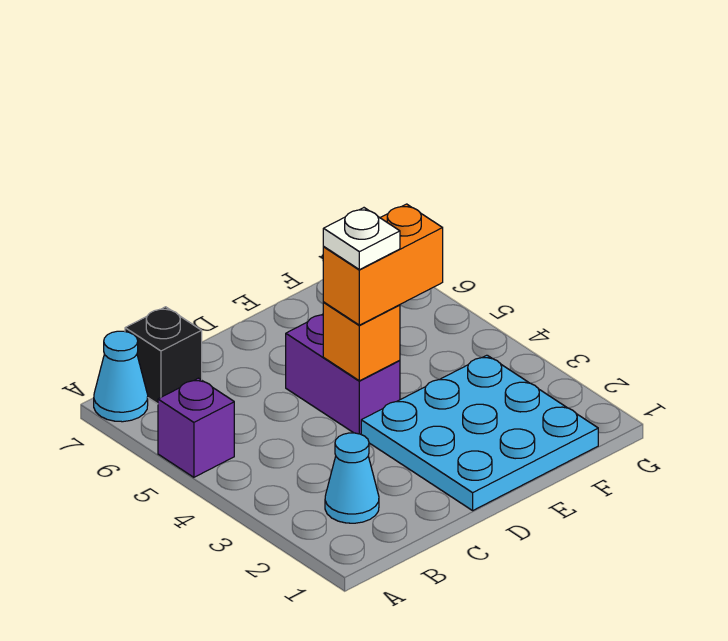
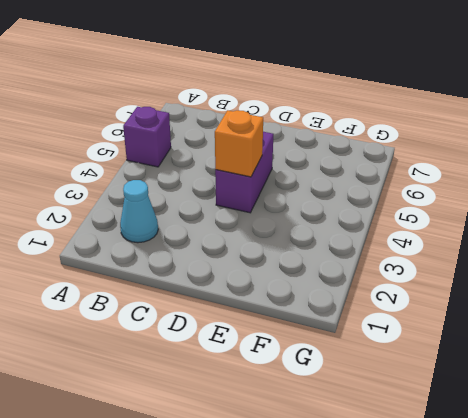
none -> cyan cone A7 level 1
none -> black brick B7 level 1

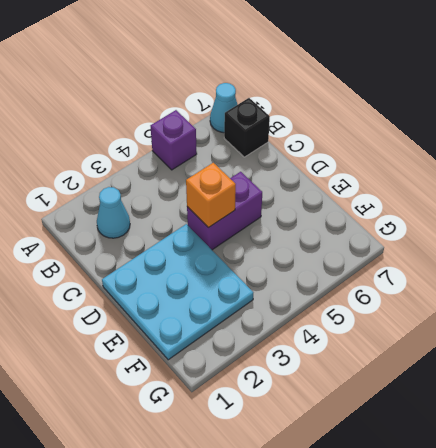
none -> orange brick D4:E4 level 3
none -> white plate D4 level 4

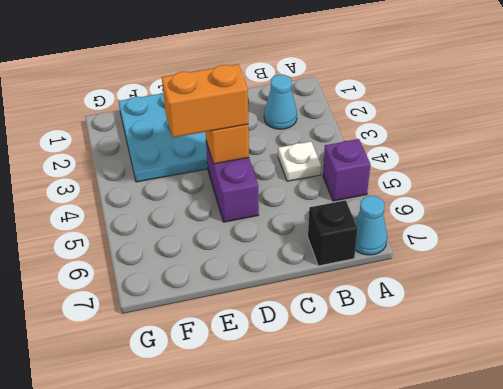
white plate B4 level 1 -> white plate D4 level 4

